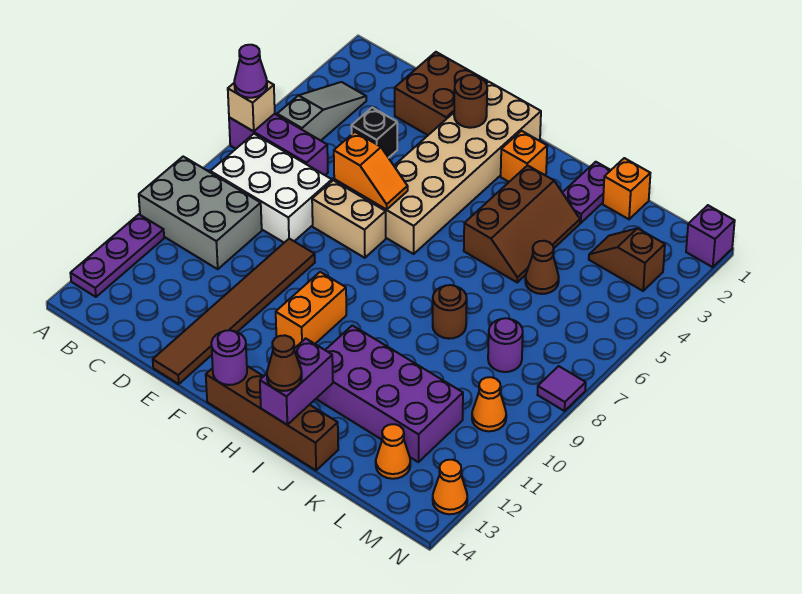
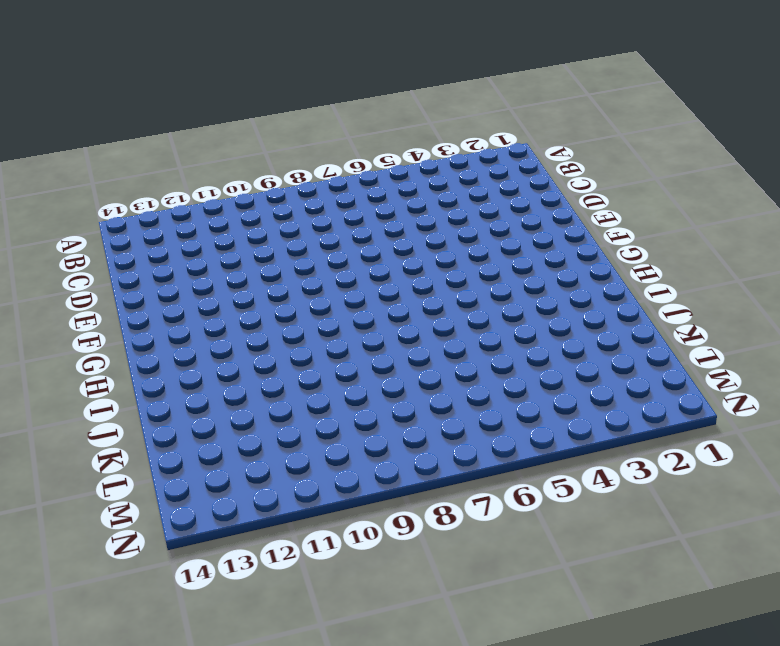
none -> purple brick A6:C6 level 1
none -> grey brick A9:C10 level 1
none -> purple plate A11:A13 level 1
none -> grey slope B3:B5 level 1 top 5

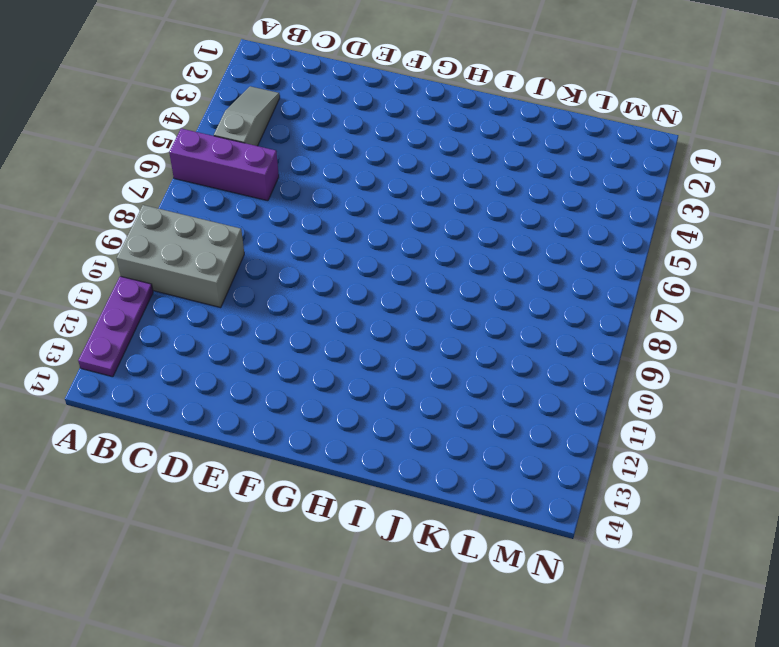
none -> white brick B7:D8 level 1
none -> brown brick D1:E2 level 1
none -> black brick D4 level 1
none -> tan brick E7:F7 level 1

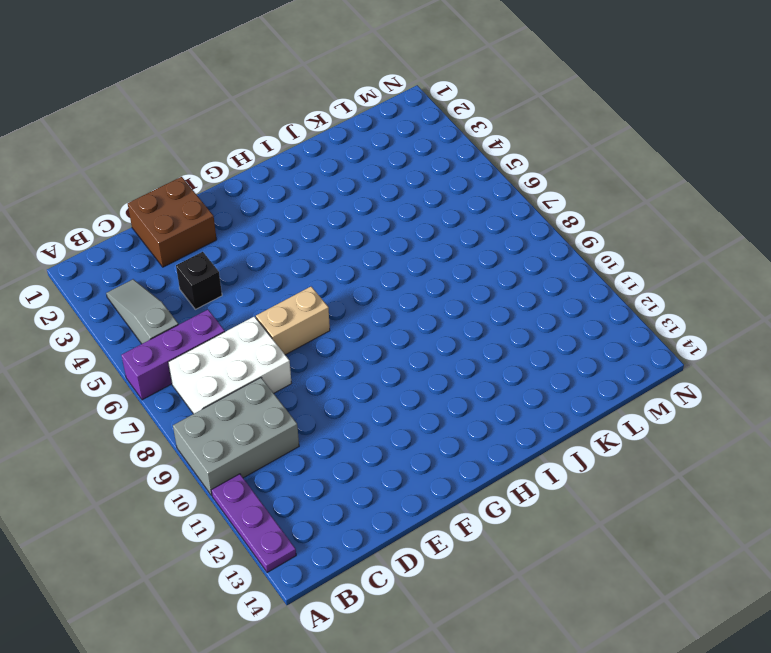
none -> brown tile E9:E14 level 1
none -> tan brick F1:G6 level 1
none -> orange brick G10:G11 level 1
none -> brown brick G14:J14 level 1

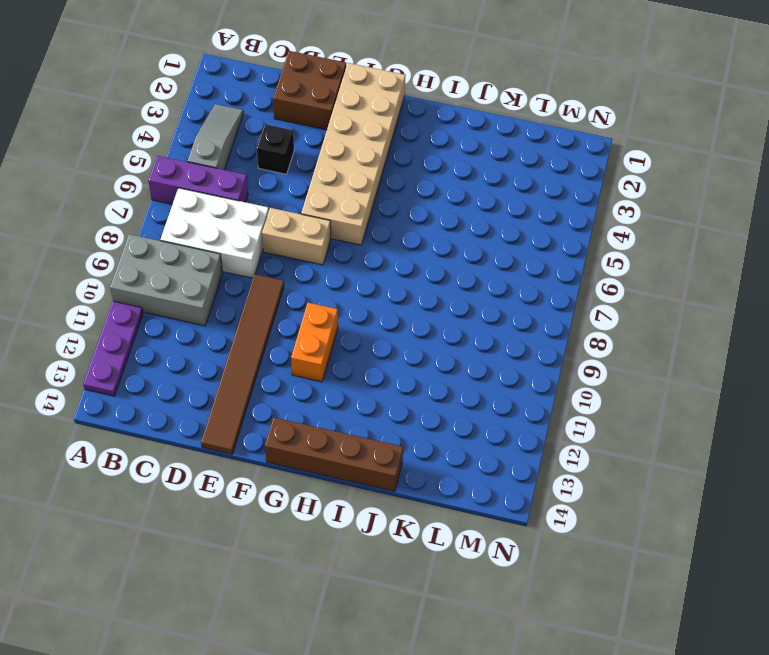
none -> orange brick H2 level 1
none -> brown slope I3:J5 level 1 top I
none -> purple brick I11:L12 level 1
none -> purple plate J1:J2 level 1

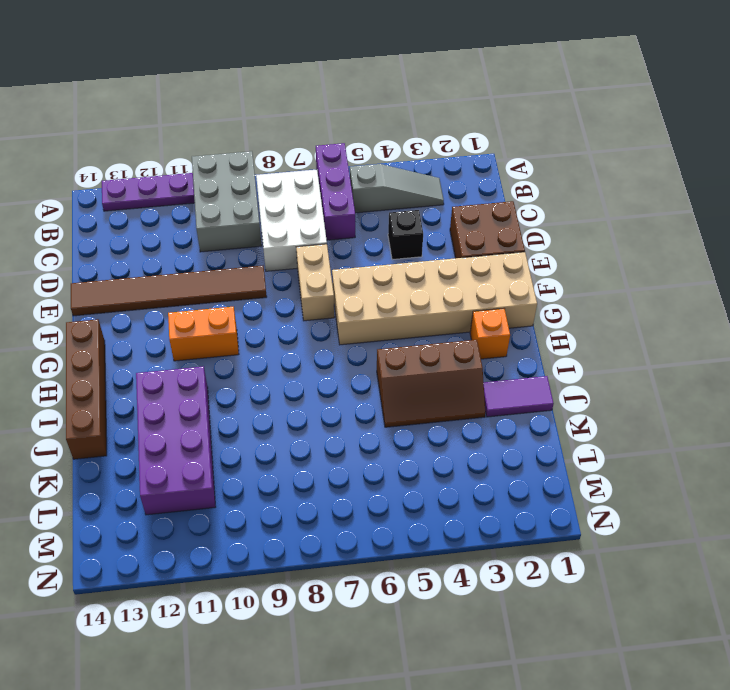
purple tile J1:J2 level 1 -> purple plate J1:J2 level 1
none -> brown round brick J8 level 1
none -> orange brick K1 level 1
none -> brown cone K5 level 1
none -> brown slope L3:M3 level 1 top M

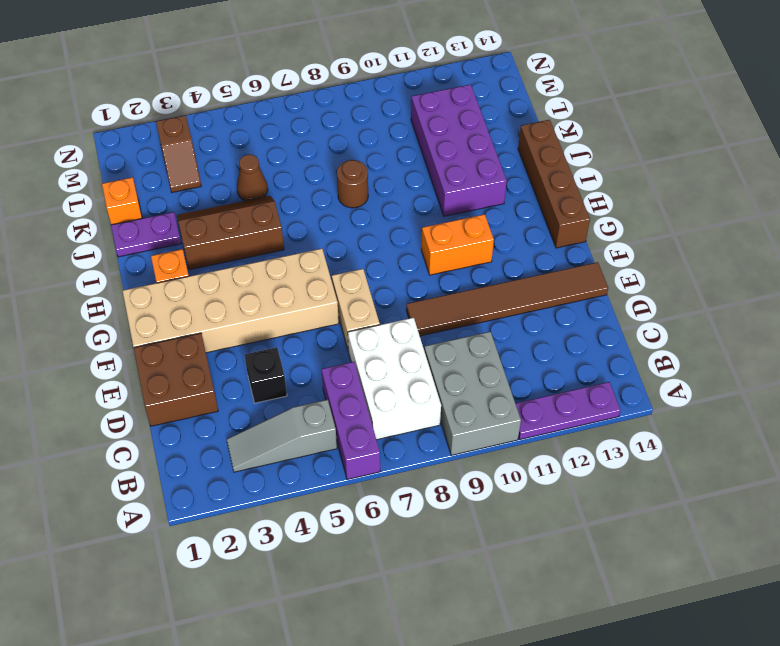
none -> purple round brick L8 level 1
none -> orange cone L13 level 1
none -> orange cone M10 level 1
none -> purple brick N1 level 1

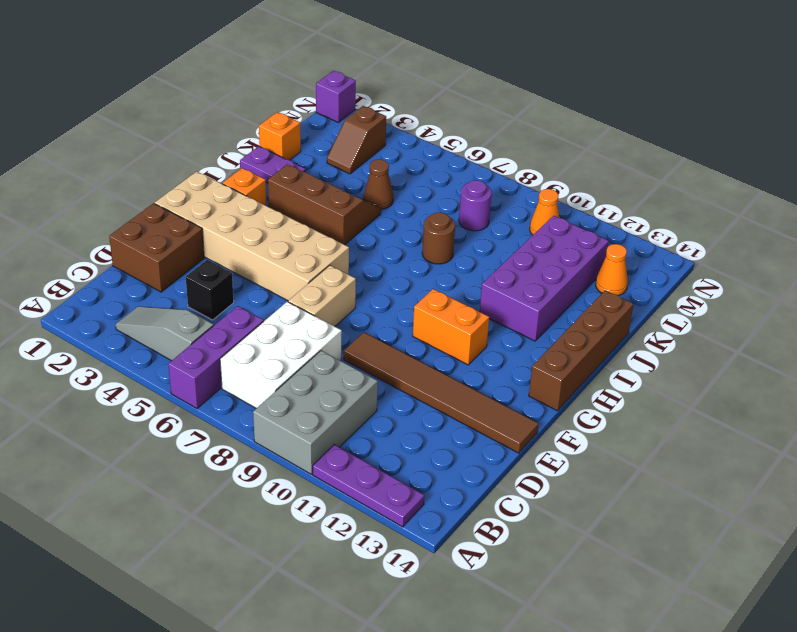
none -> purple tile N8 level 1
none -> orange cone N13 level 1
none -> tan brick A6 level 2
none -> orange slope E6:F6 level 2 top E

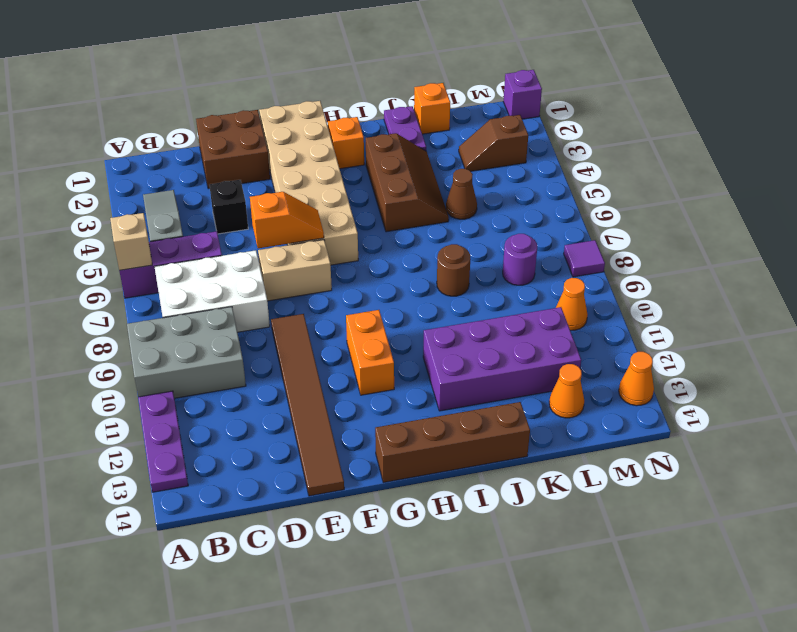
none -> brown round brick F2 level 2
none -> purple round brick G14 level 2
none -> purple brick I13:I14 level 2
none -> purple cone A6 level 3

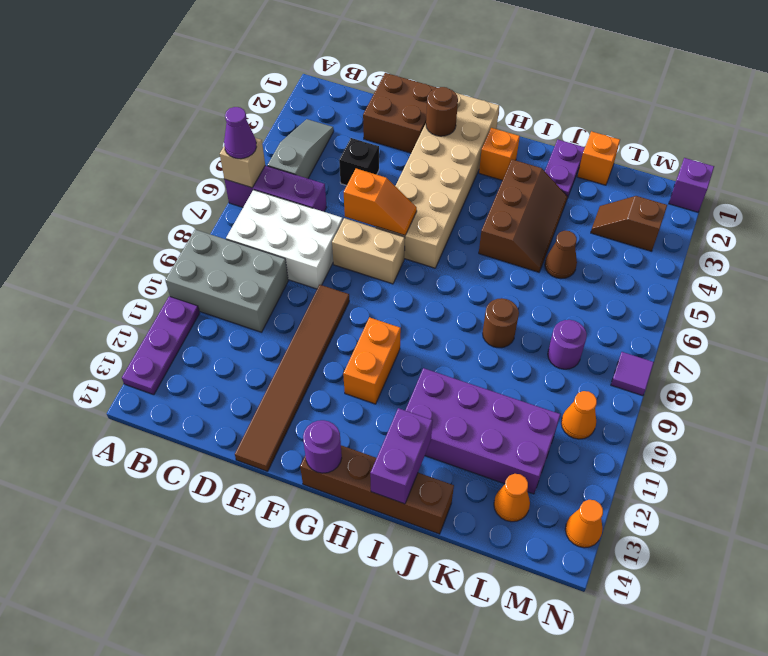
none -> brown cone I14 level 3

